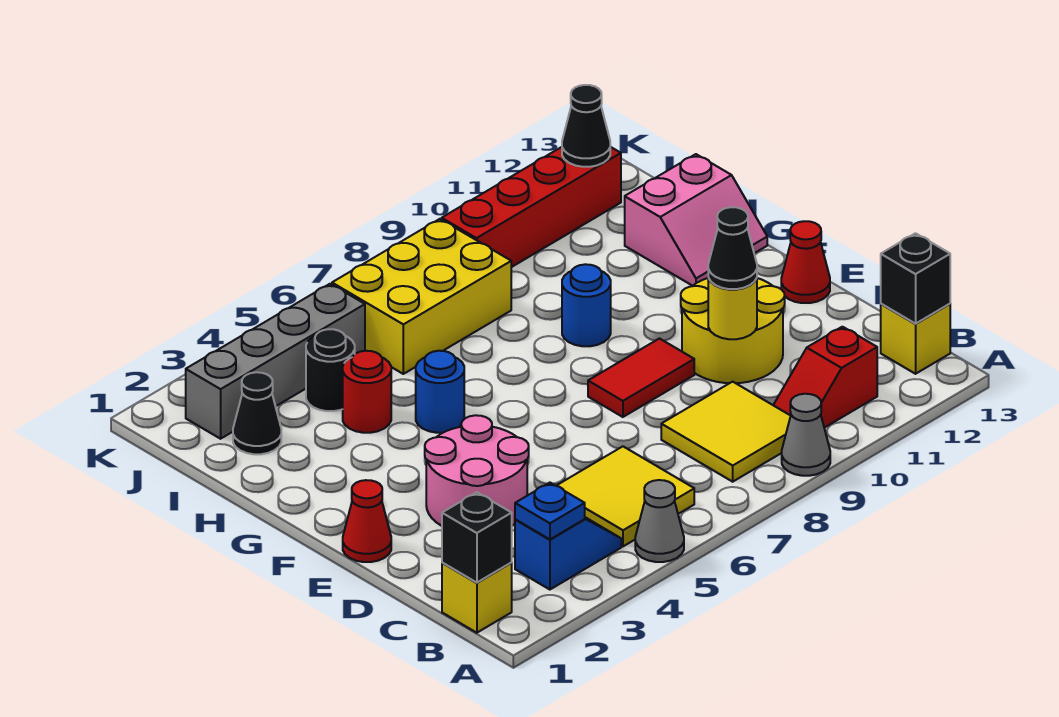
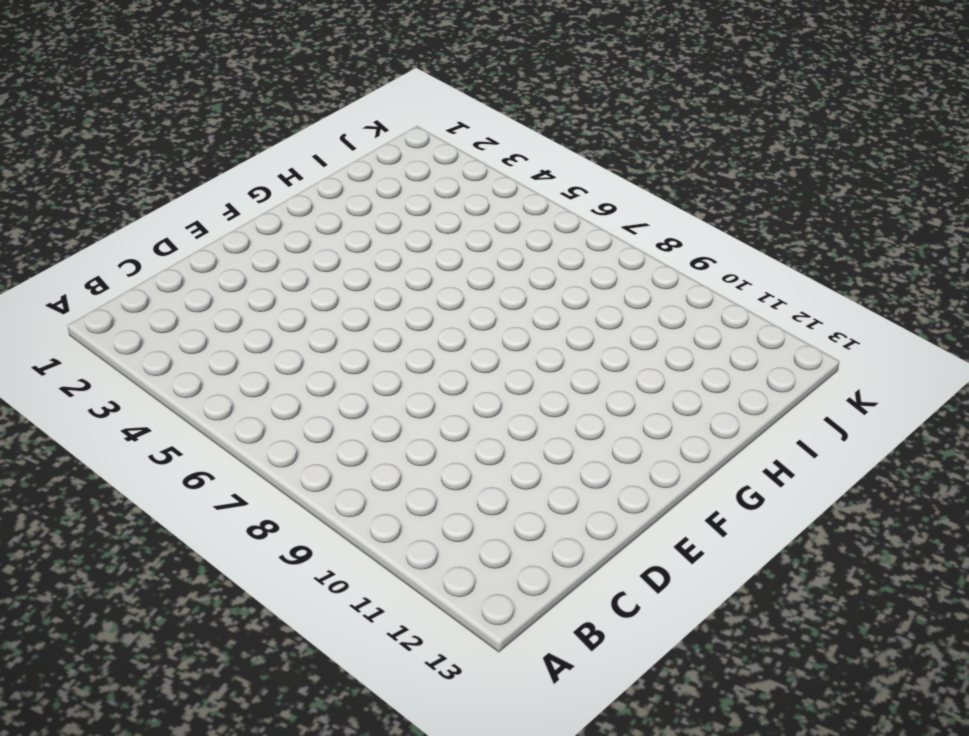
none -> grey cone A5 level 1
none -> grey cone A9 level 1
none -> yellow brick B1 level 1

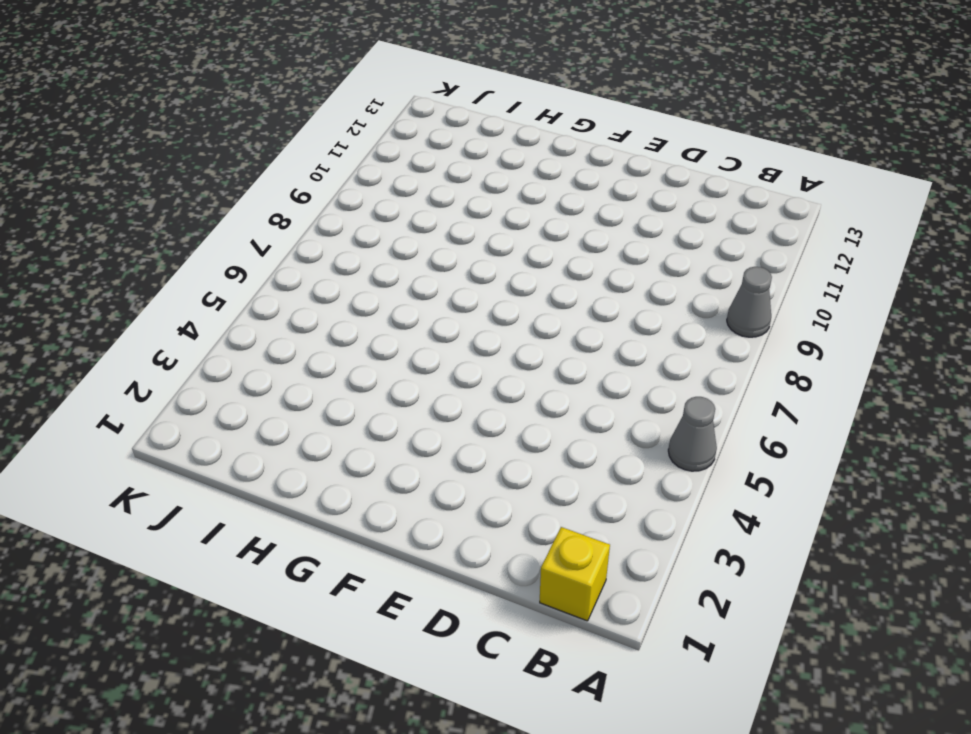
none -> blue slope B3:B4 level 1 top 3
none -> yellow tile B5:C6 level 1
none -> yellow tile B8:C9 level 1

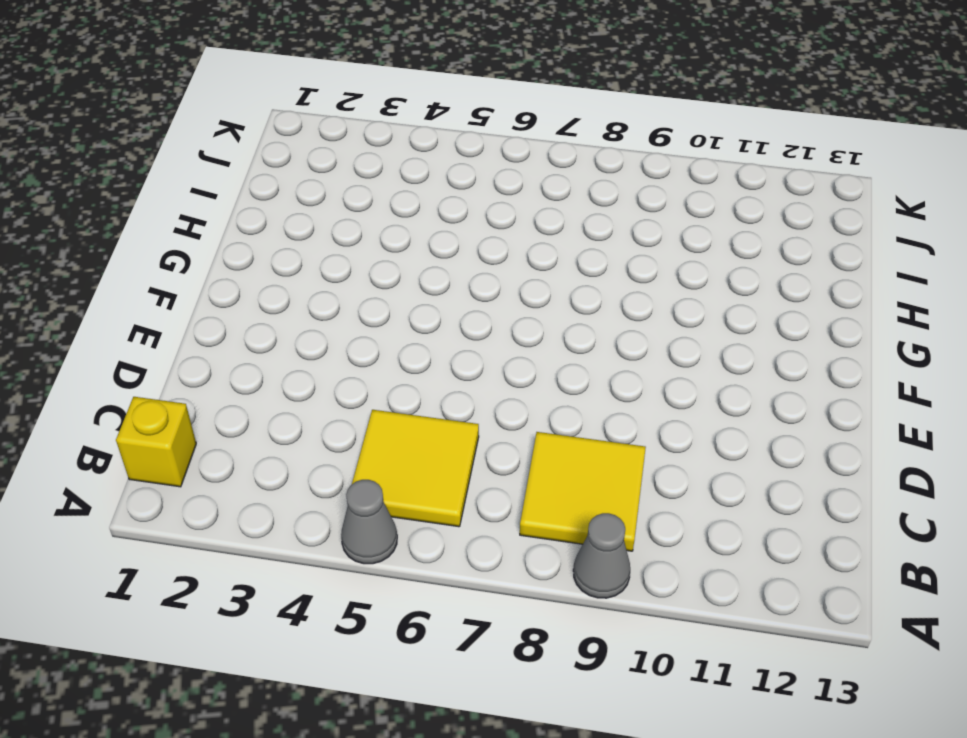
none -> blue slope B3:B4 level 1 top 3
none -> red slope B10:B11 level 1 top 11
none -> yellow brick B13 level 1

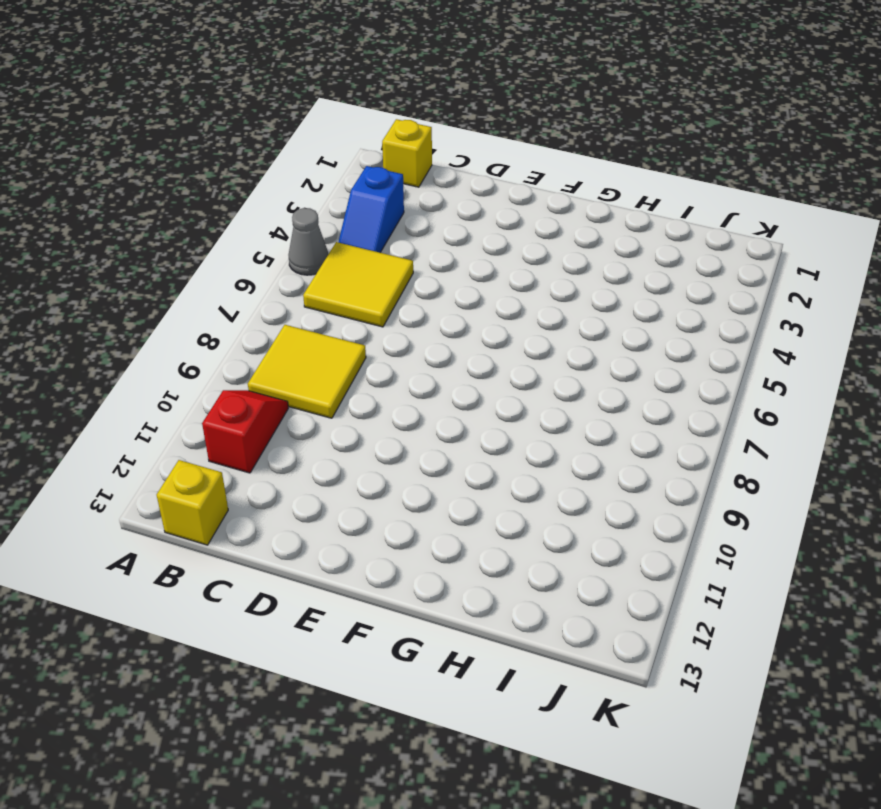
none -> grey cone A9 level 1
none -> pink round brick D3:E4 level 1
none -> yellow round brick D10:E11 level 1

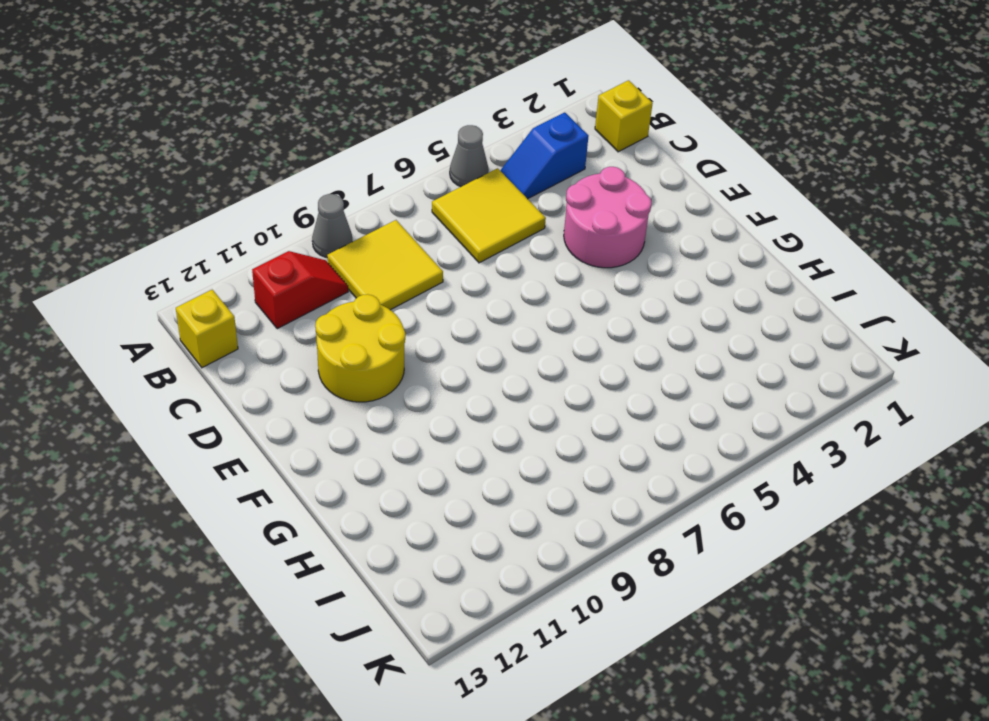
none -> red cone E1 level 1
none -> red tile E8:E9 level 1
none -> red cone E13 level 1

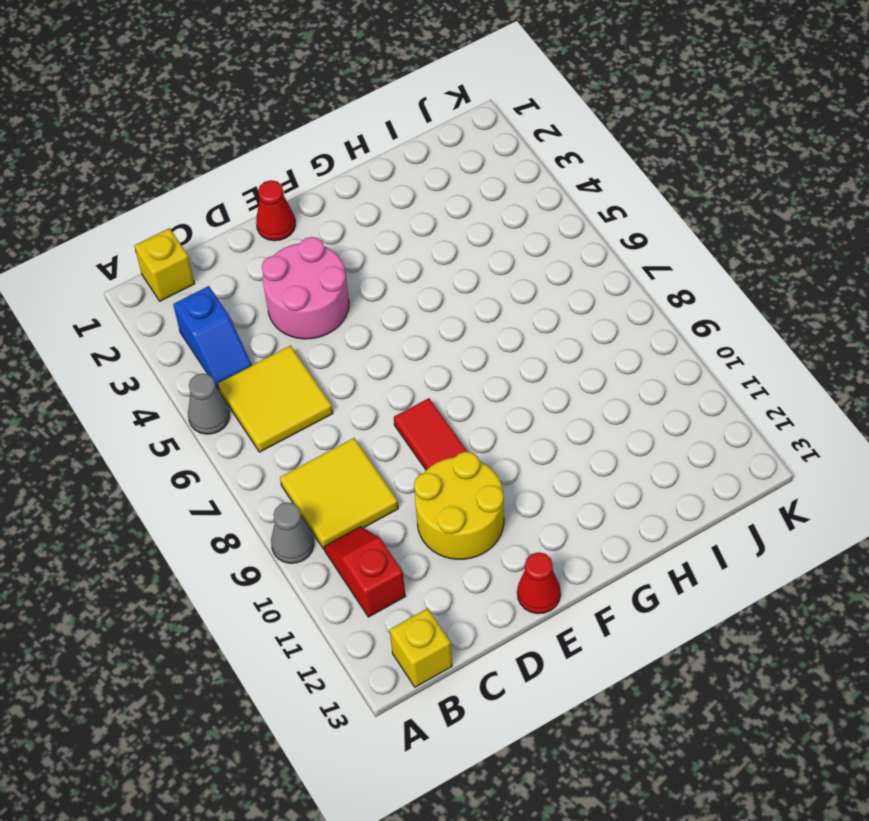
none -> blue round brick G5 level 1
none -> blue round brick G9 level 1
none -> pink slope G12:H13 level 1 top H

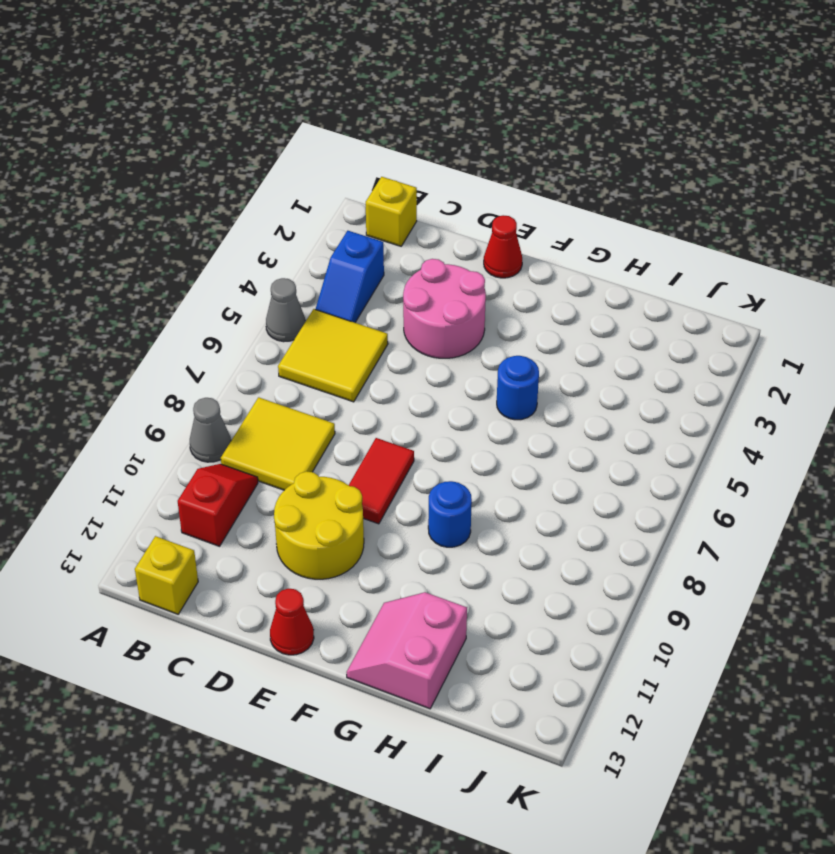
none -> red round brick H4 level 1
none -> black cone I2 level 1
none -> black round brick I4 level 1

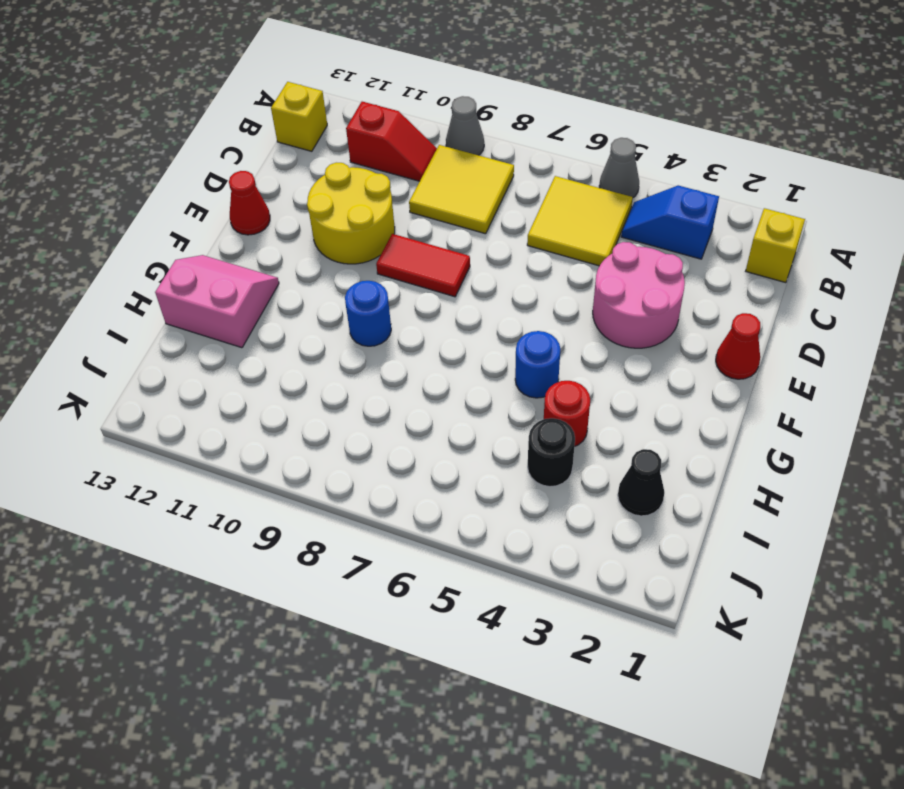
none -> yellow brick I6:J8 level 1
none -> grey brick J2:J5 level 1
none -> red brick J9:J12 level 1

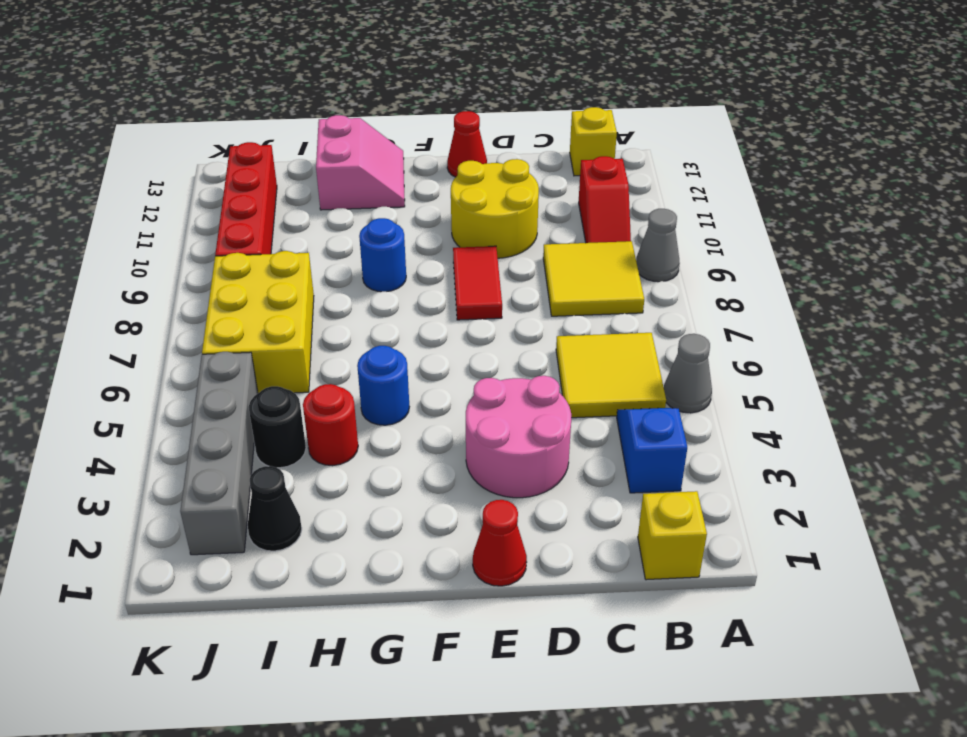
none -> black brick B1 level 2
none -> blue plate B3 level 2
none -> black brick B13 level 2

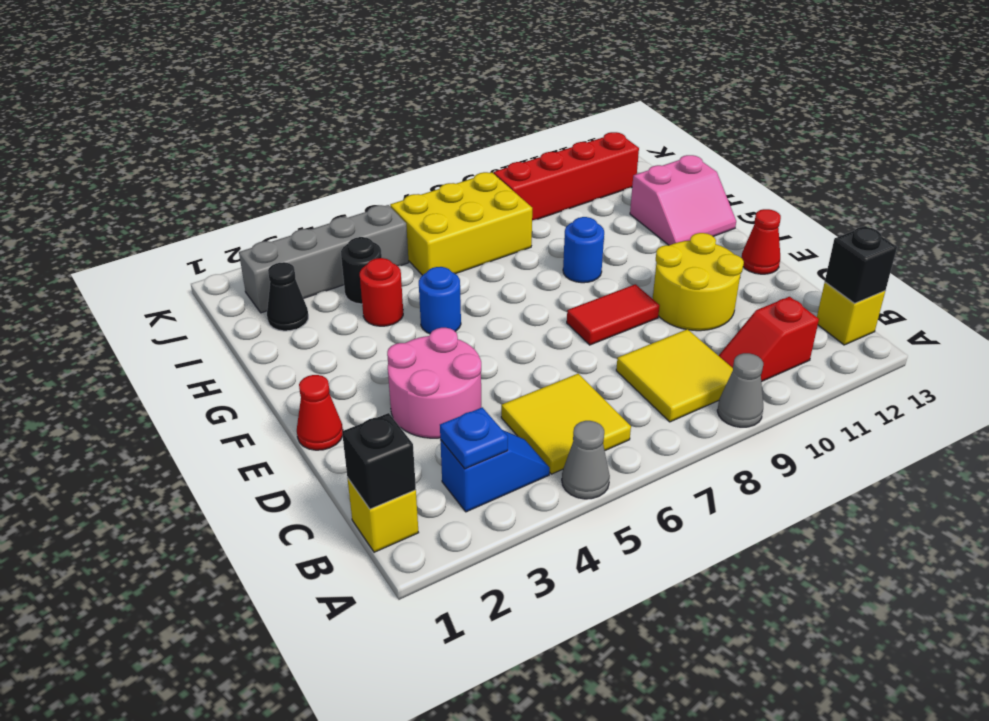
none -> yellow round brick D10 level 2
none -> black cone J12 level 2
none -> black cone D10 level 3

